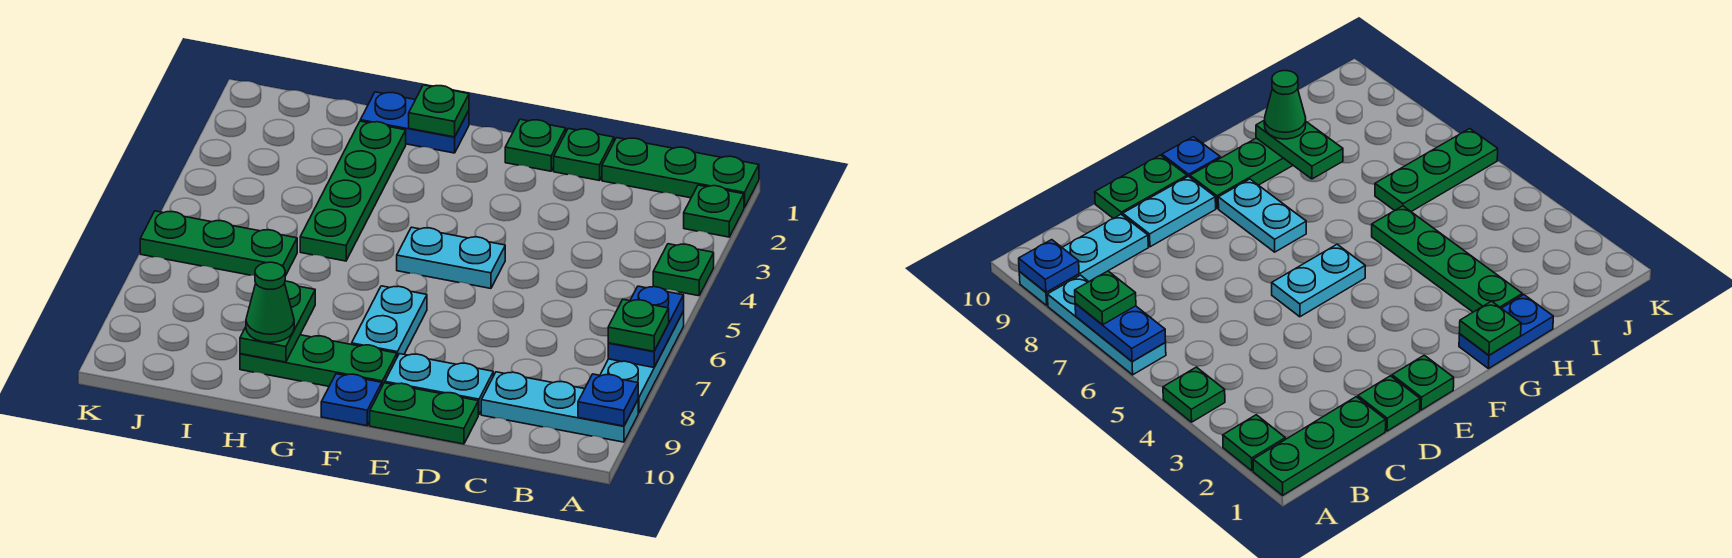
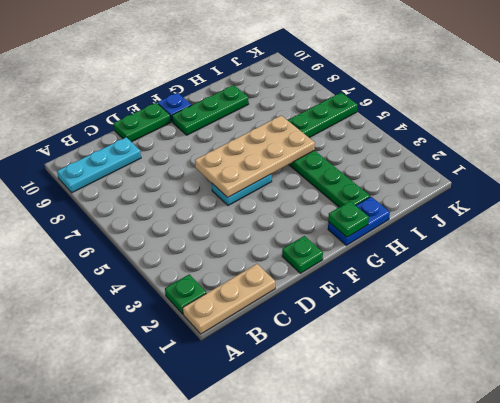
tan plate A1:C1 level 1 -> green plate A1:C1 level 1
tan plate E5:H6 level 2 -> none
none -> green plate A4 level 1
none -> cyan plate A6:A8 level 1
none -> green plate D1 level 1

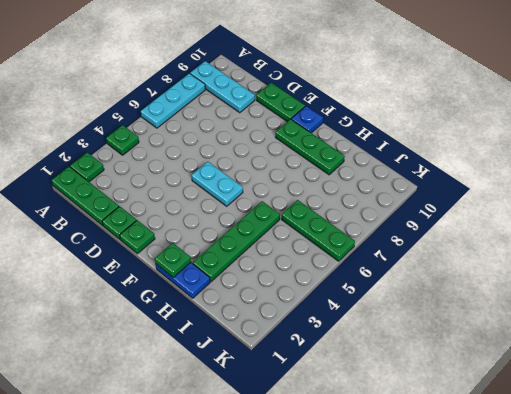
none -> cyan plate D9:E9 level 1
none -> cyan plate F7:F8 level 1
none -> blue plate A6:A7 level 2

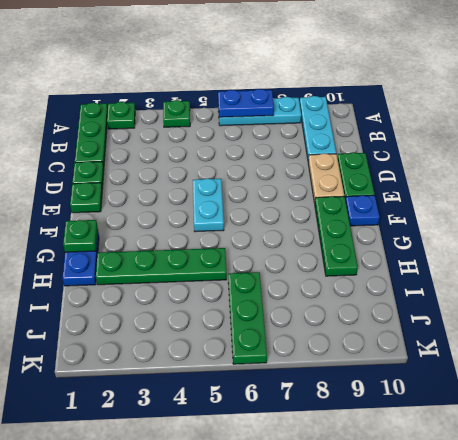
tan plate D9:E9 level 1 -> cyan plate D9:E9 level 1
none -> cyan plate F7:F8 level 1
none -> blue plate A9 level 2
none -> green plate H8:H9 level 2

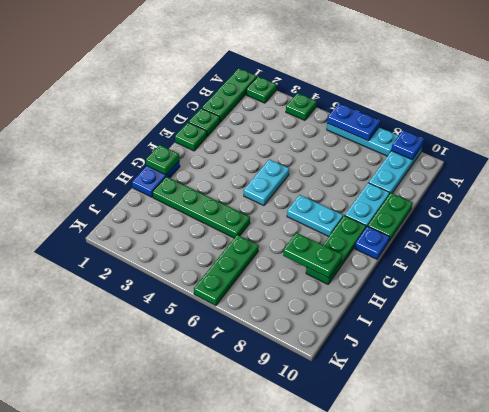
none -> green plate A7 level 3
none -> green cone H9 level 3

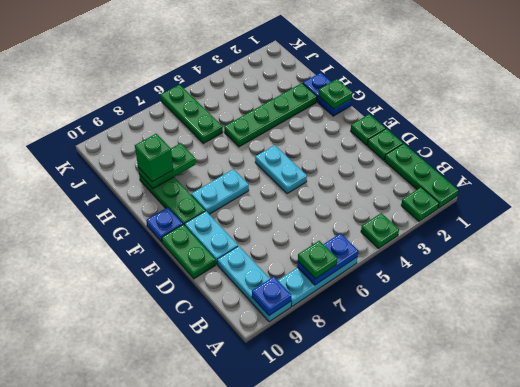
green brick H9 level 3 -> green cone H9 level 3

